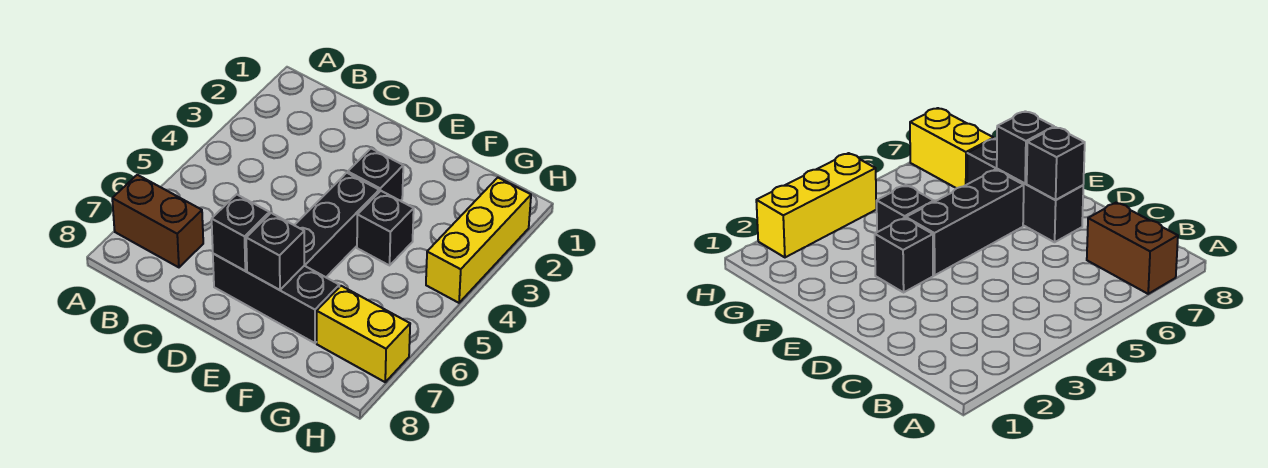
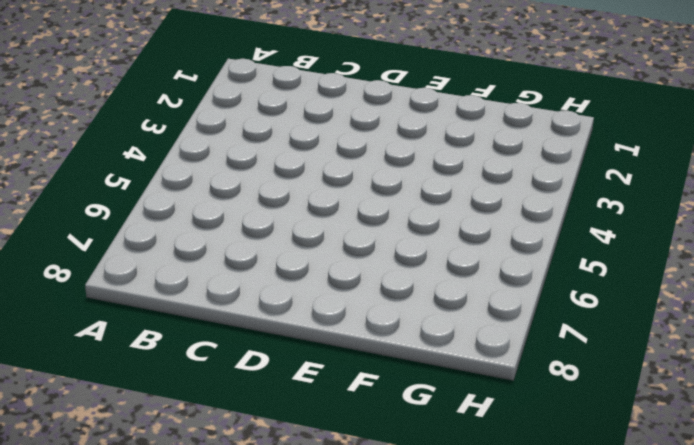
none -> brown brick A7:B7 level 1
none -> black brick D7:F7 level 1

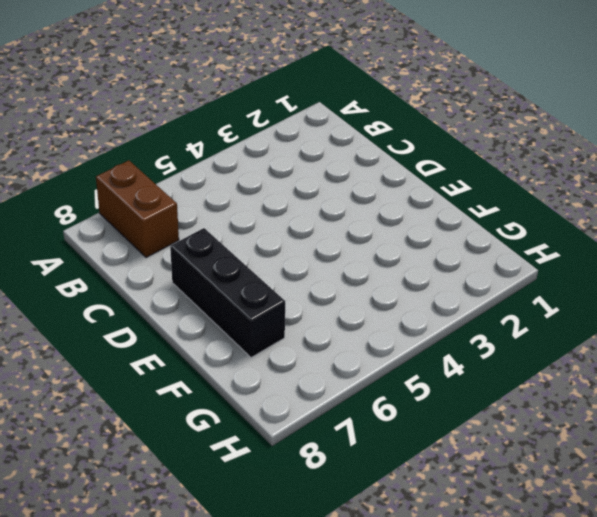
none -> black brick E3 level 1
none -> black brick E4:E6 level 1

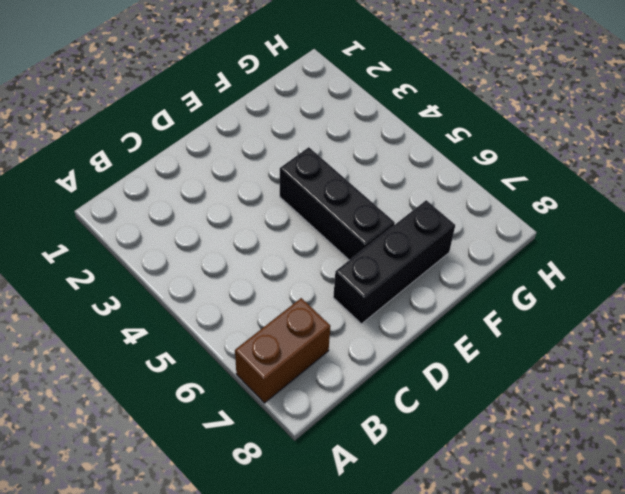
none -> black brick E3 level 1
none -> black brick F4 level 1

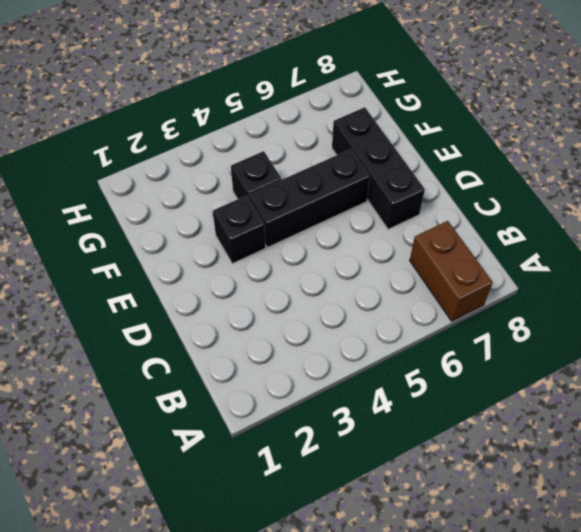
none -> yellow brick G7:H7 level 1
none -> yellow brick H2:H4 level 1

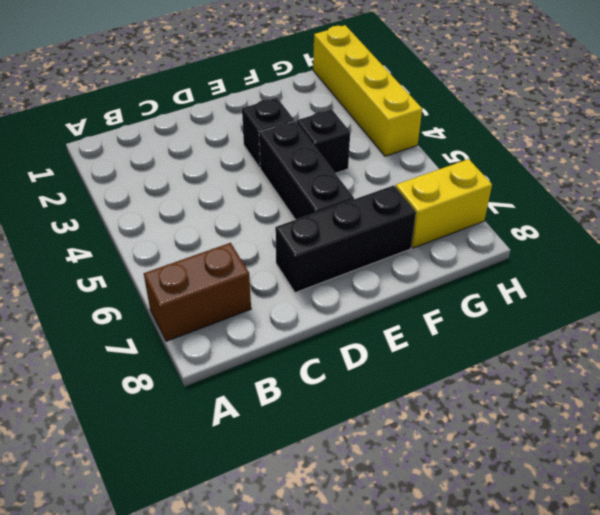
yellow brick H1:H4 level 1 -> yellow brick H2:H4 level 1
none -> black brick D7 level 2
none -> black brick E7 level 2

